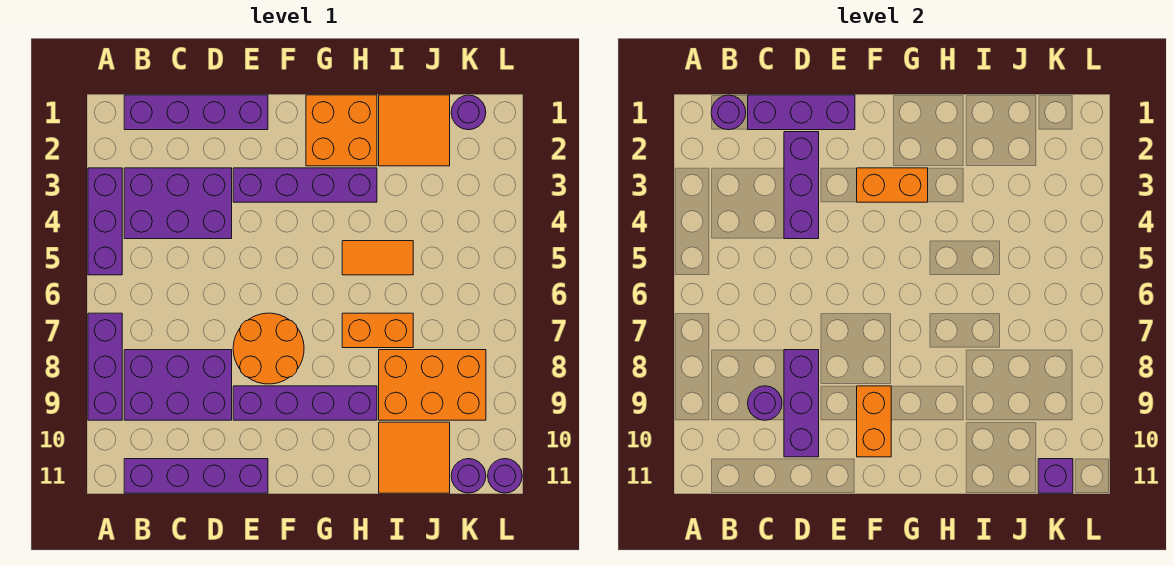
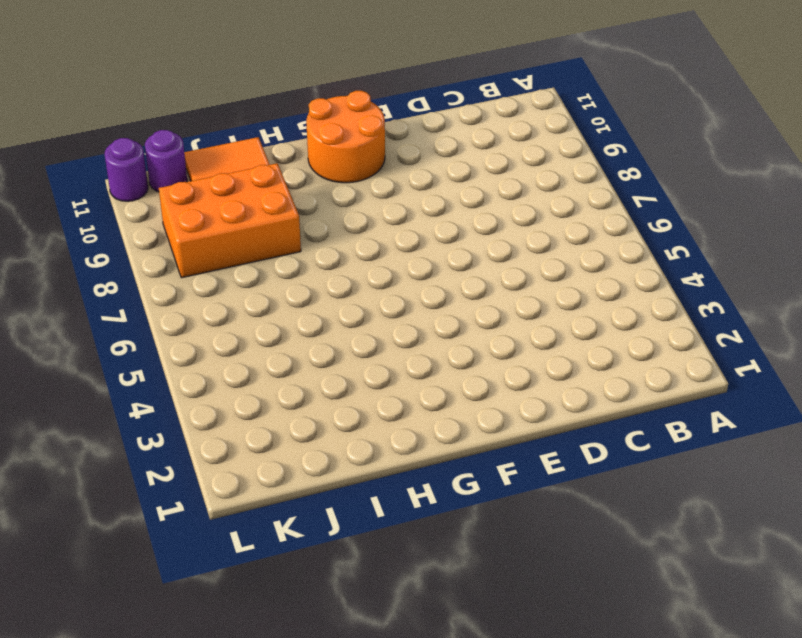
orange round brick F10:G11 level 1 -> orange round brick E7:F8 level 1
none -> purple brick A3:A5 level 1
none -> purple brick A7:A9 level 1
none -> purple brick B1:E1 level 1

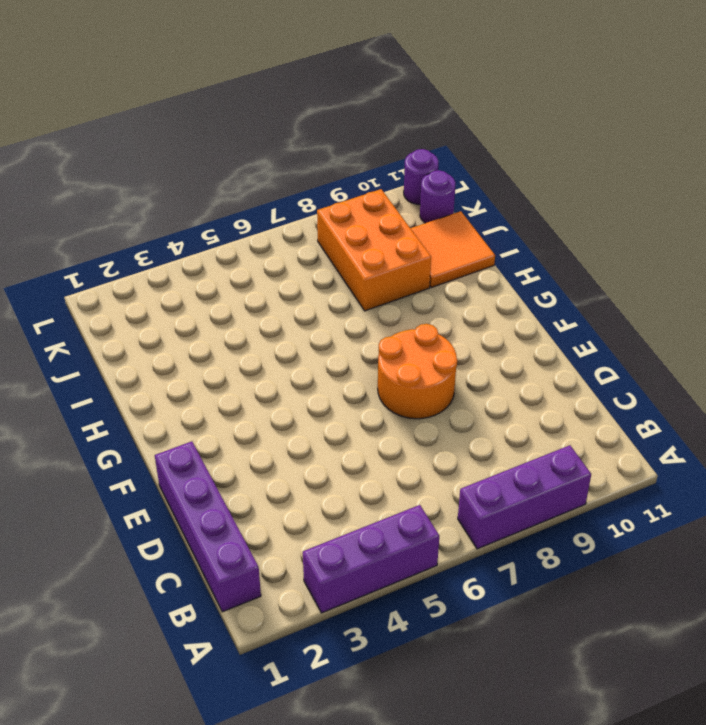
none -> purple brick B3:D4 level 1
none -> purple brick B8:D9 level 1
none -> purple brick B11:E11 level 1

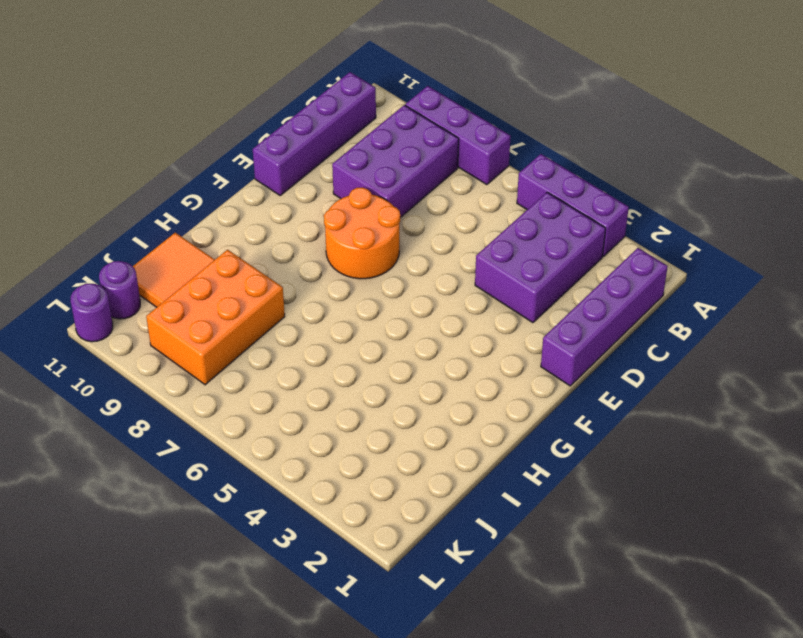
none -> purple brick E3:H3 level 1
none -> purple brick E9:H9 level 1
none -> orange brick G1:H2 level 1

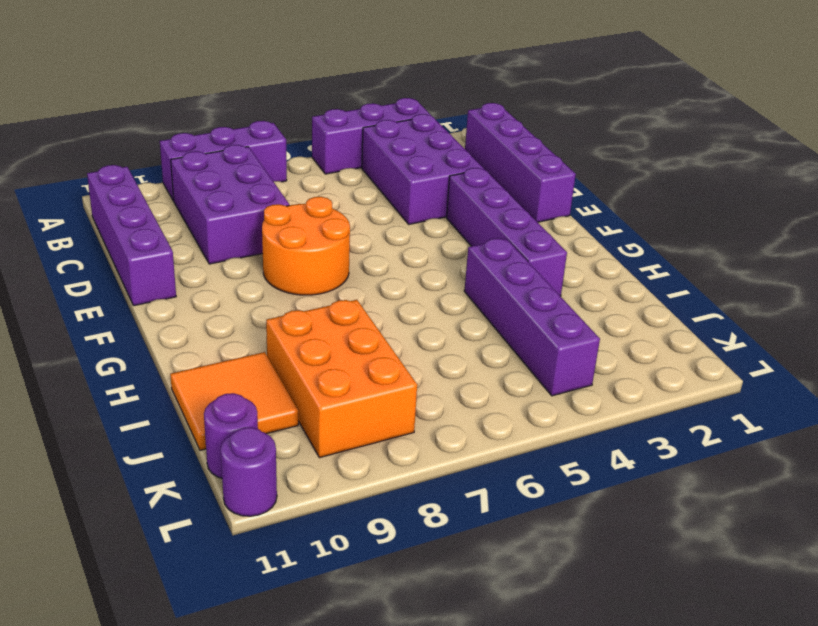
purple brick H4:K4 level 1 -> purple brick E9:H9 level 1
none -> orange brick G1:H2 level 1
none -> orange tile H5:I5 level 1
none -> orange brick H7:I7 level 1

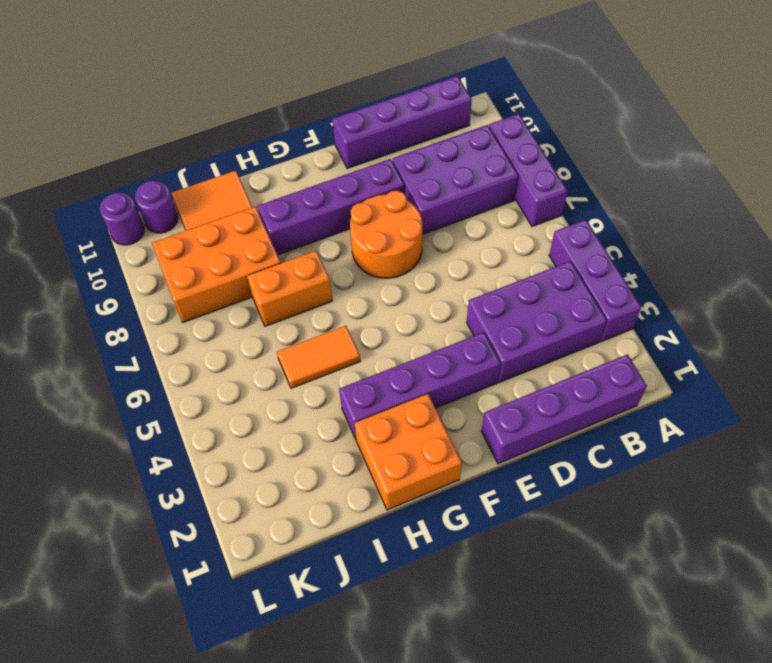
none -> orange tile I1:J2 level 1
none -> purple round brick K1 level 1
none -> purple round brick B1 level 2

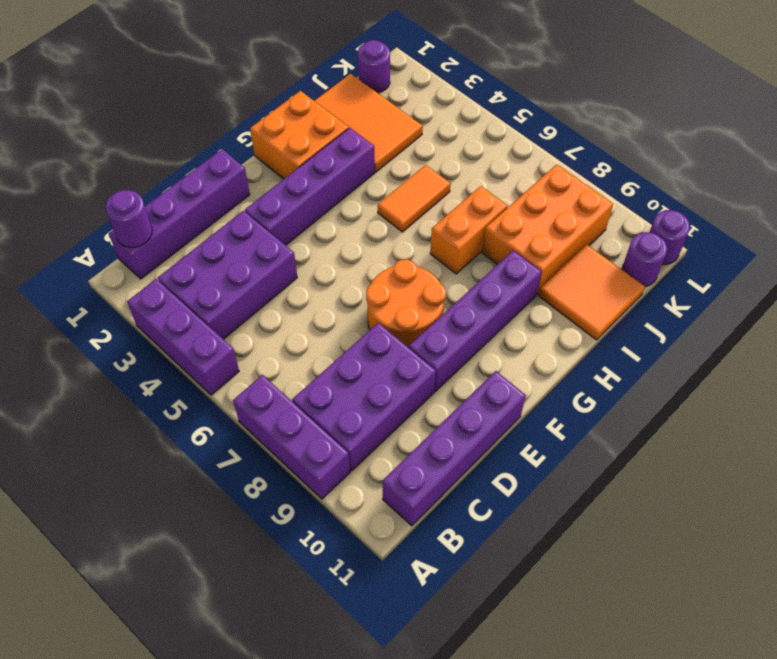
orange tile I1:J3 level 1 -> orange tile I1:J2 level 1
none -> purple brick C1:E1 level 2
none -> purple round brick C9 level 2
none -> purple brick D2:D4 level 2

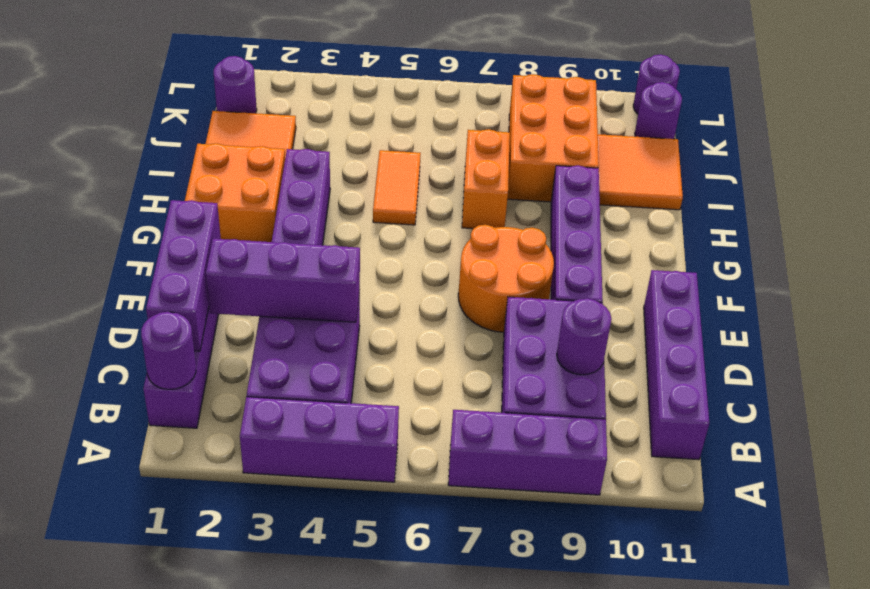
none -> purple brick D8:D10 level 2
none -> orange brick F3:G3 level 2
none -> orange brick F9:F10 level 2

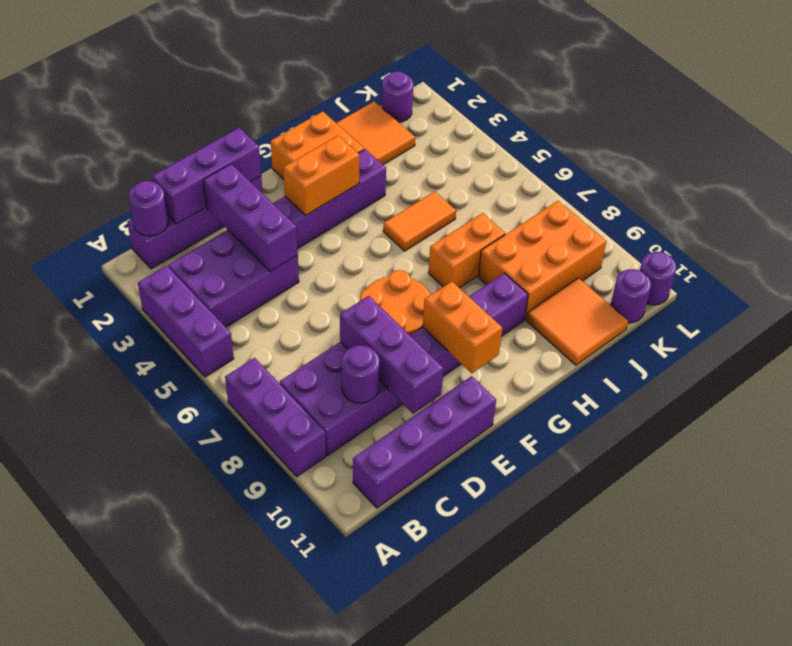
none -> purple brick K11 level 2

